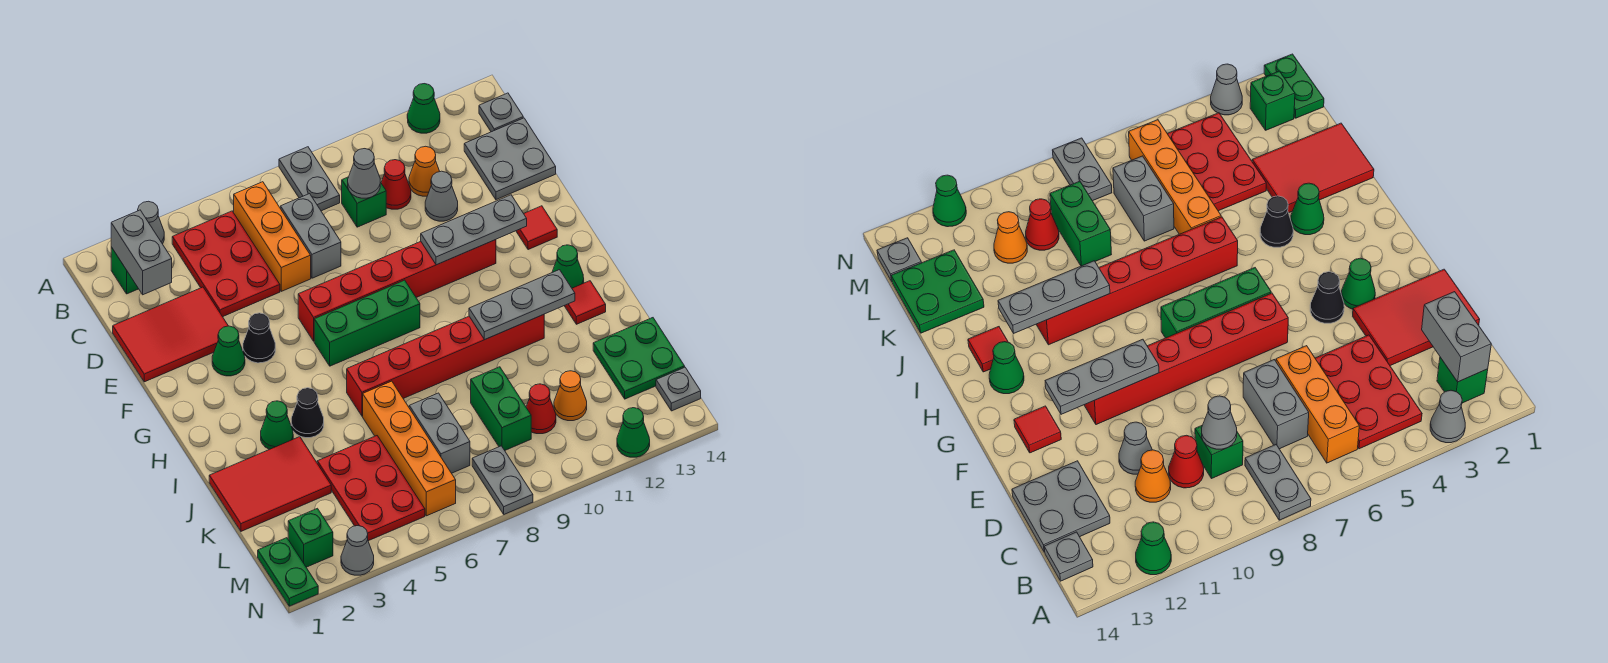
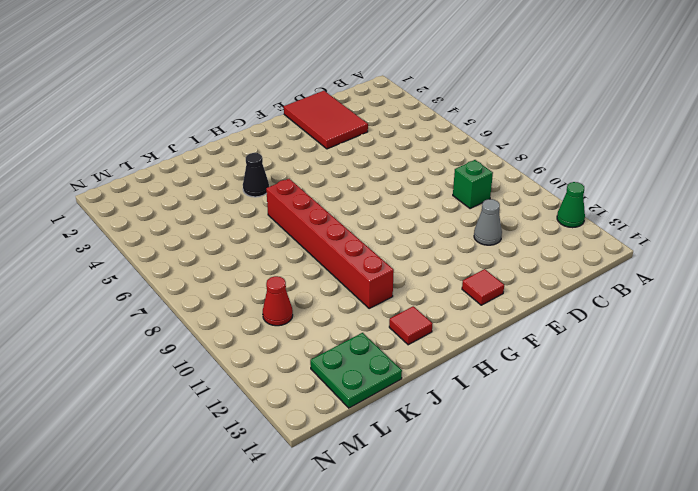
none -> grey cone A3 level 1
none -> grey plate A8:B8 level 1
none -> green brick B2 level 1
none -> red plate B4:D5 level 1

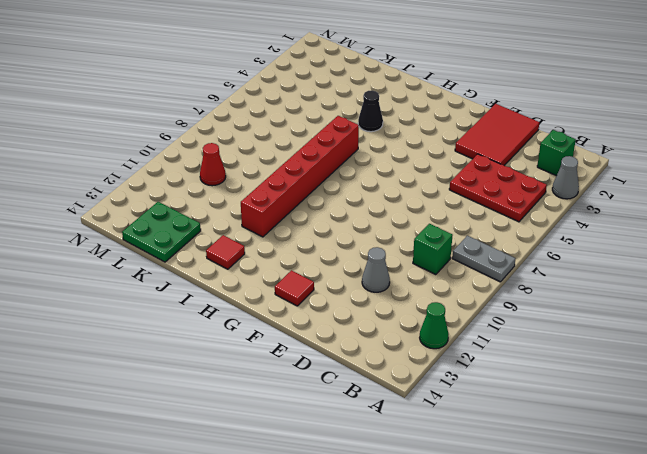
none -> orange brick B6:D6 level 1
none -> grey plate B14 level 1
none -> grey brick C7:D7 level 1
none -> red cone C10 level 1

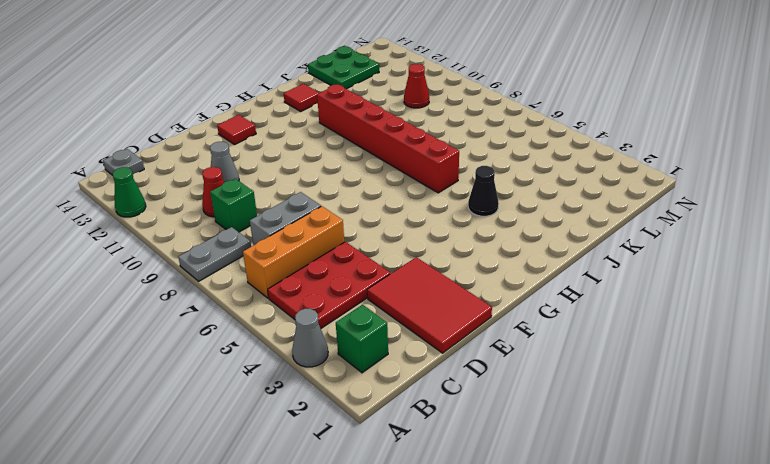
none -> orange cone C11 level 1
none -> grey plate C13:D14 level 1
none -> green cone F3 level 1
none -> black cone F4 level 1

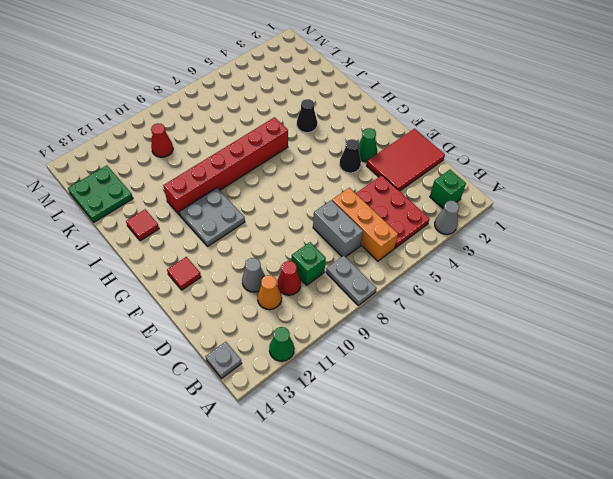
grey plate G10:H11 level 1 -> grey plate C13:D14 level 1
none -> red brick F6:F11 level 1
none -> green brick G6:G8 level 1
none -> green cone H13 level 1
none -> green cone I3 level 1

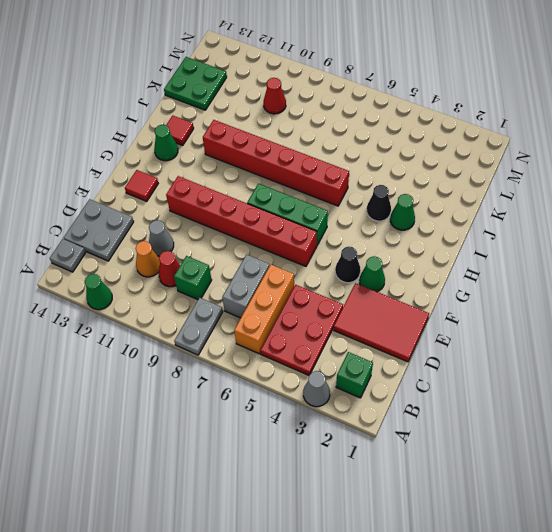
none -> red tile J1:K3 level 1
none -> orange brick J6:M6 level 1
none -> red plate K4:M5 level 1
none -> grey brick K7:L7 level 1

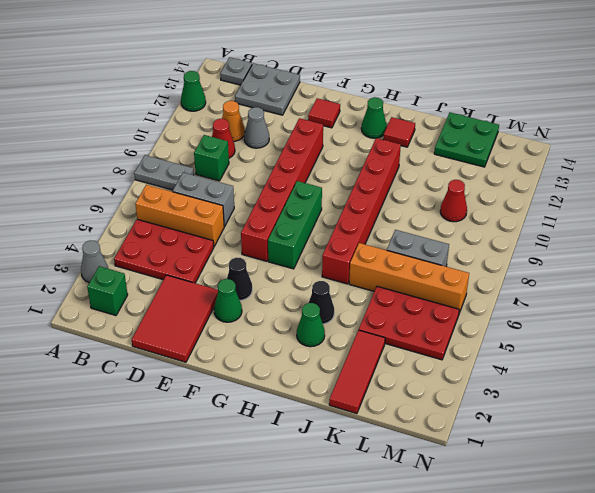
red tile K1:K3 level 1 -> red tile J1:K3 level 1
none -> green brick K9:L9 level 1
none -> orange cone L11 level 1
none -> green plate M1:N1 level 1
none -> green brick M2 level 1

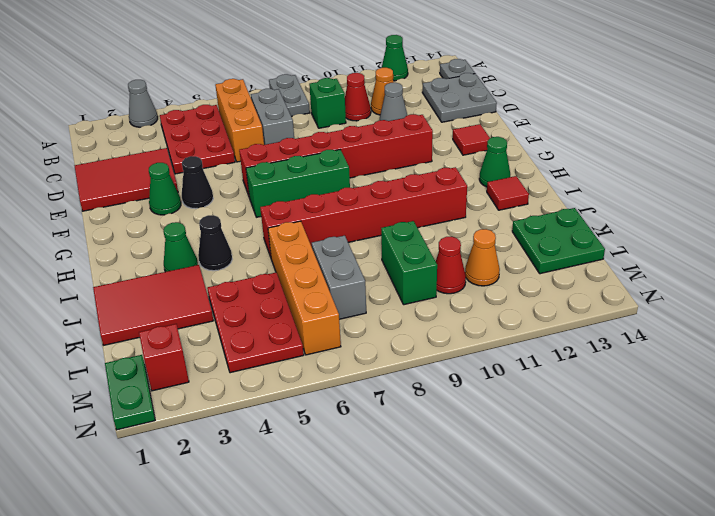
red brick M2 level 1 -> green brick M2 level 1
none -> green brick B2 level 1
none -> grey plate M8:N8 level 1
none -> grey plate M14 level 1
none -> grey cone N3 level 1

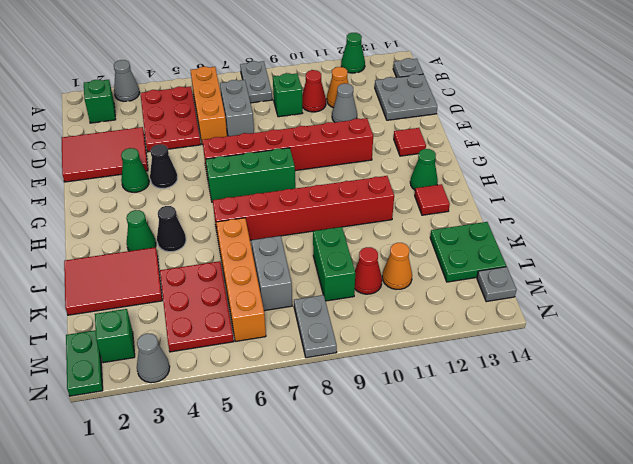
none -> green cone N12 level 1
none -> grey brick B2:C2 level 2
none -> grey cone C9 level 2
none -> grey plate F10:F12 level 2

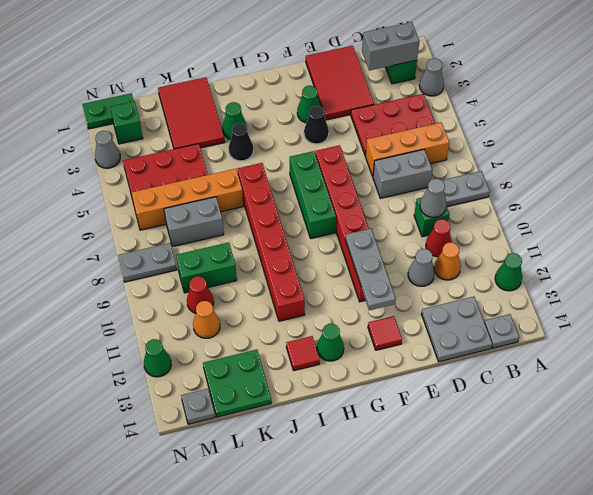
none -> grey plate I10:I12 level 2

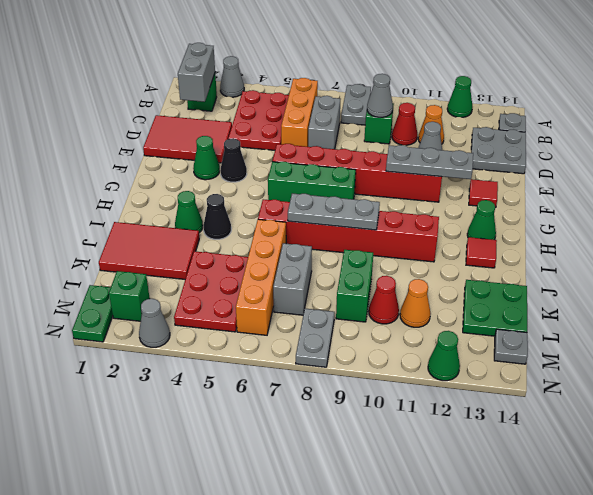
grey plate I7:I9 level 2 -> grey plate I10:I12 level 2

